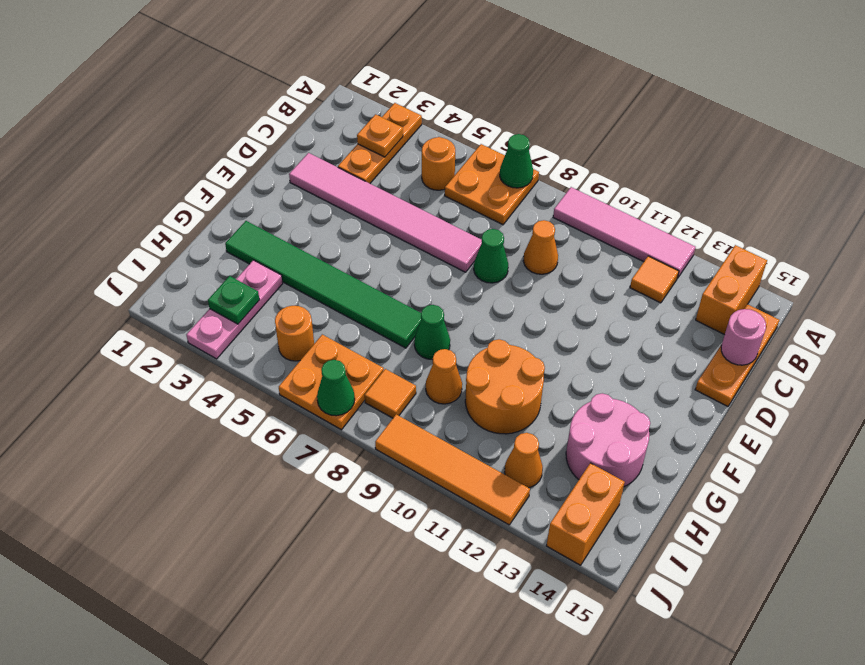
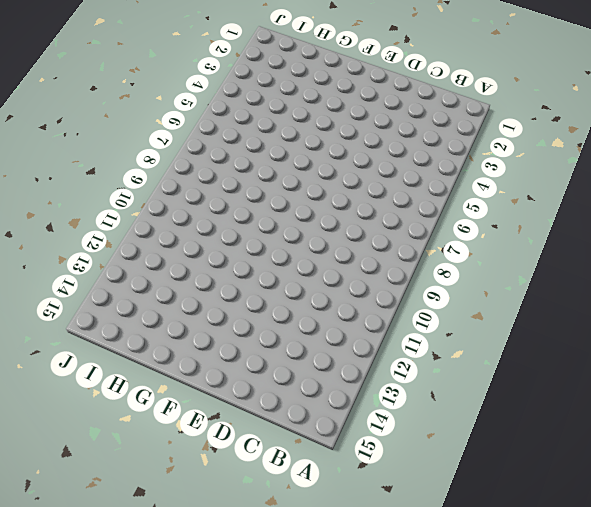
none -> orange plate A3:C3 level 1
none -> orange plate A6:B7 level 1
none -> pink tile A9:A12 level 1

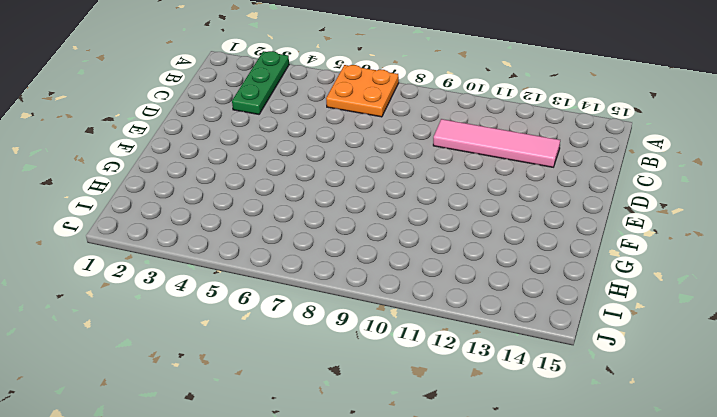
green plate A3:C3 level 1 -> orange plate A3:C3 level 1
pink tile C10:C13 level 1 -> pink tile A9:A12 level 1
none -> orange brick A14:B14 level 1
none -> orange round brick B5 level 1
none -> orange tile B12 level 1

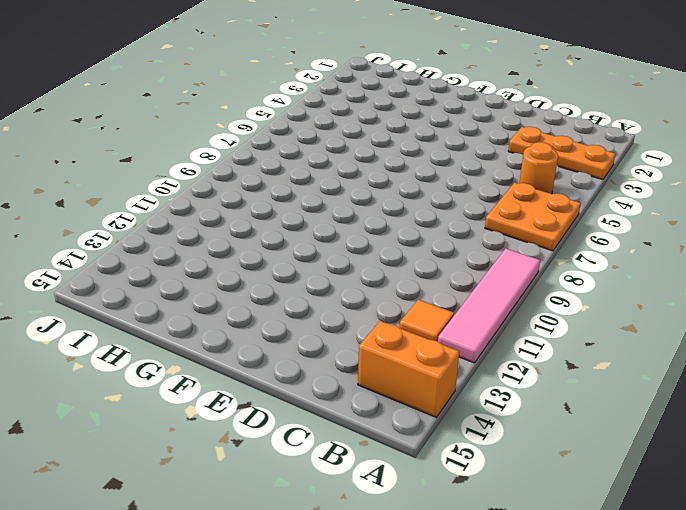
none -> orange plate B15:D15 level 1
none -> orange cone C9 level 1
none -> pink tile D2:D7 level 1

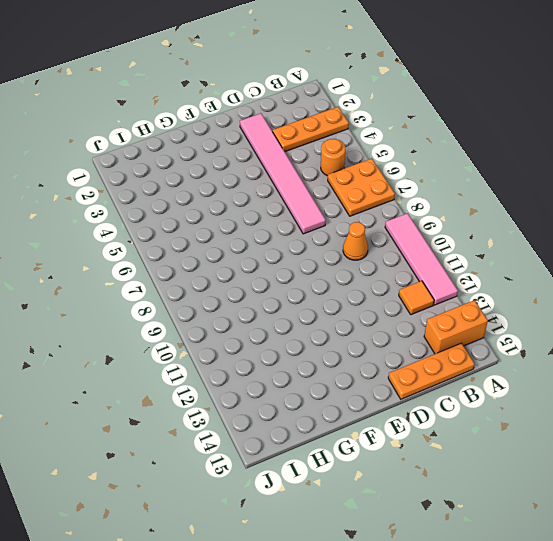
none -> green cone D8 level 1
none -> green tile G2:G7 level 1
none -> green cone G8 level 1

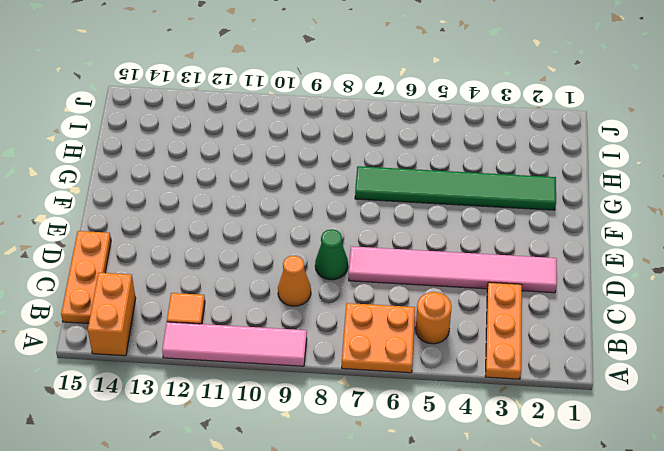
none -> green cone G8 level 1
none -> orange round brick G10:H11 level 1
none -> pink round brick G13:H14 level 1

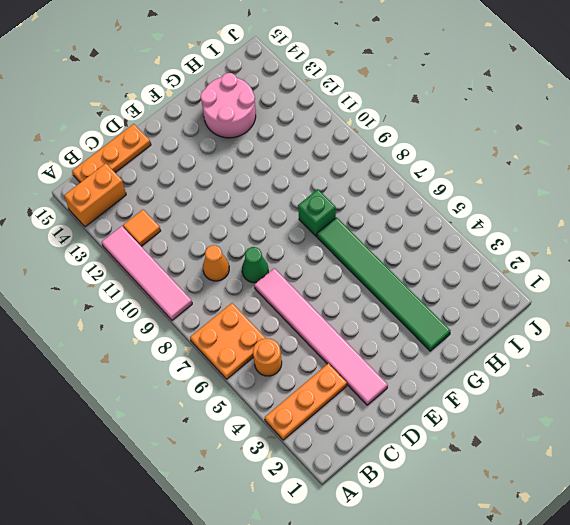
green brick G8 level 1 -> green cone G8 level 1
none -> orange round brick G10:H11 level 1
none -> pink plate H3:J3 level 1
none -> orange cone H9 level 1

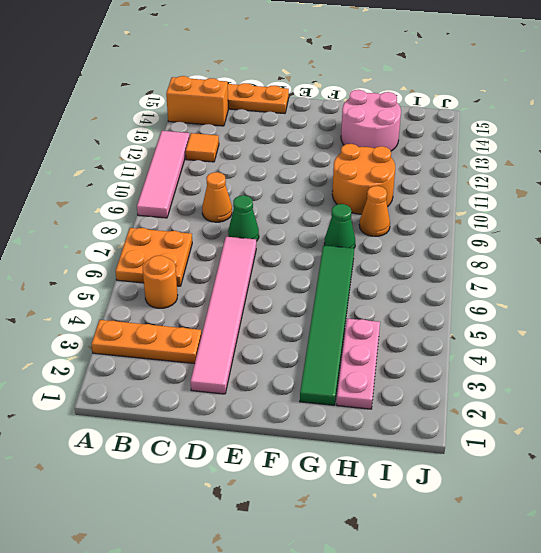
pink plate H2:H4 level 1 -> pink plate H3:J3 level 1
none -> orange round brick I5 level 1
none -> orange plate I6:J7 level 1
none -> orange tile I8 level 1

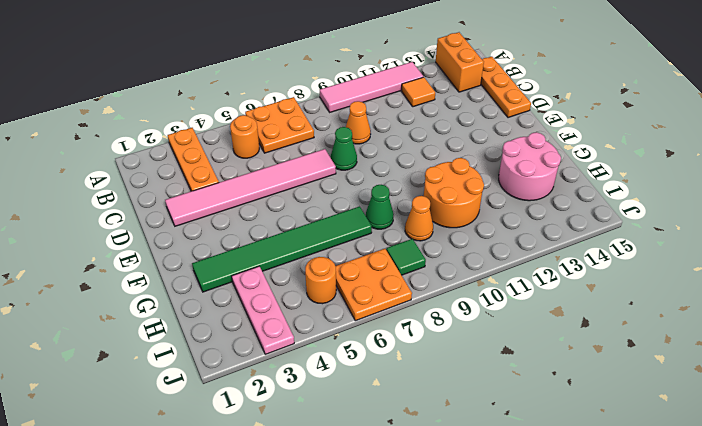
green tile I8 level 1 -> orange tile I8 level 1
none -> orange cone I12 level 1
none -> orange brick I14:J14 level 1
none -> orange tile J9:J12 level 1

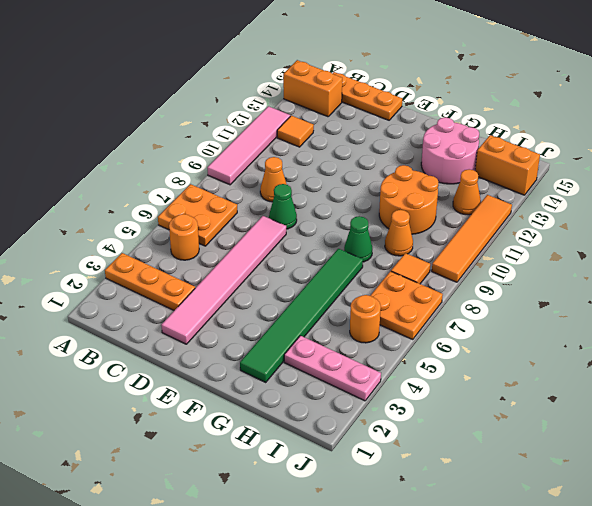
none -> green cone A7 level 2
none -> orange plate B3 level 2
none -> pink round brick C15 level 2

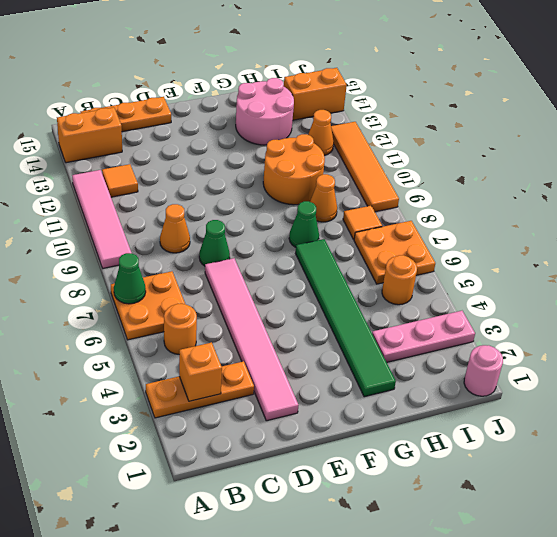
orange brick B3 level 2 -> orange plate B3 level 2
pink round brick J1 level 1 -> pink round brick C15 level 2
none -> green plate I3 level 2
none -> green cone J7 level 2

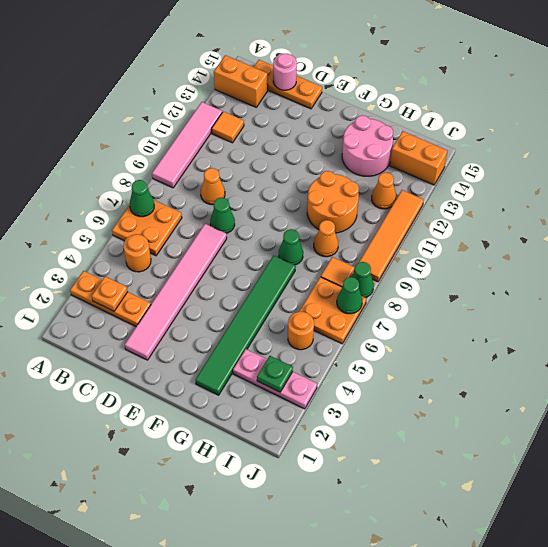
green cone J8 level 1 -> none

